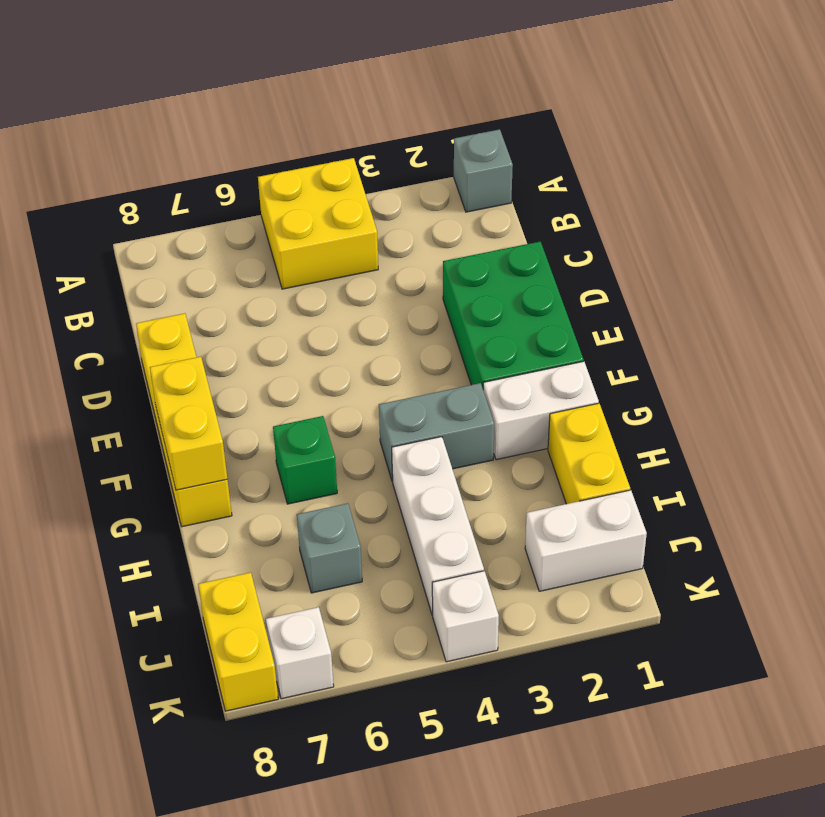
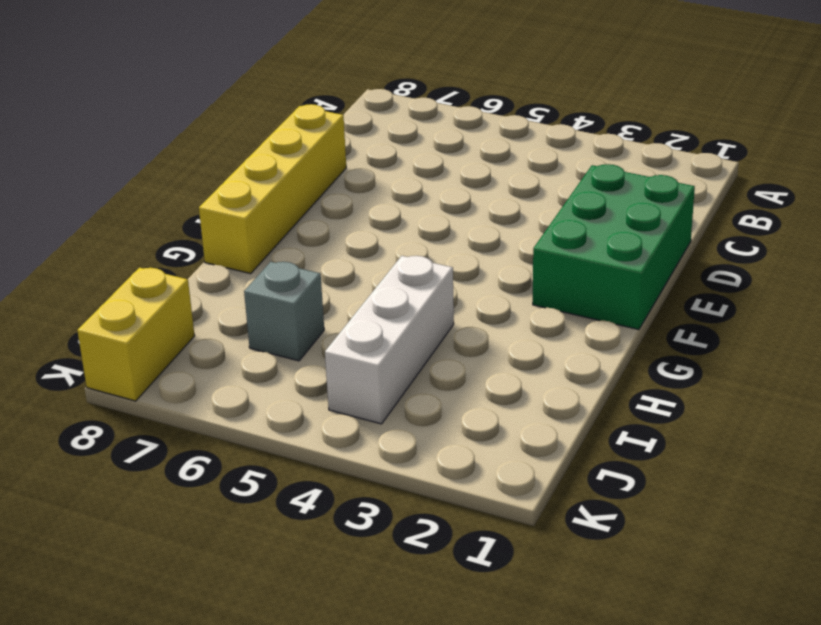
none -> grey brick A1 level 1
none -> yellow brick A4:B5 level 1
none -> white brick G1:G2 level 1

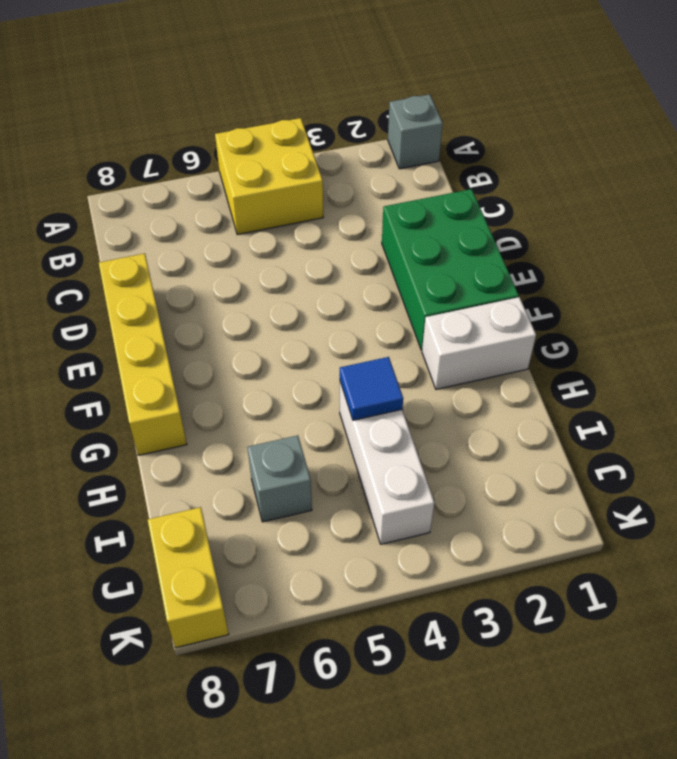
blue tile H4 level 2 -> none
none -> grey brick G3:G4 level 1
none -> green brick G6 level 1
none -> yellow brick H1:I1 level 1

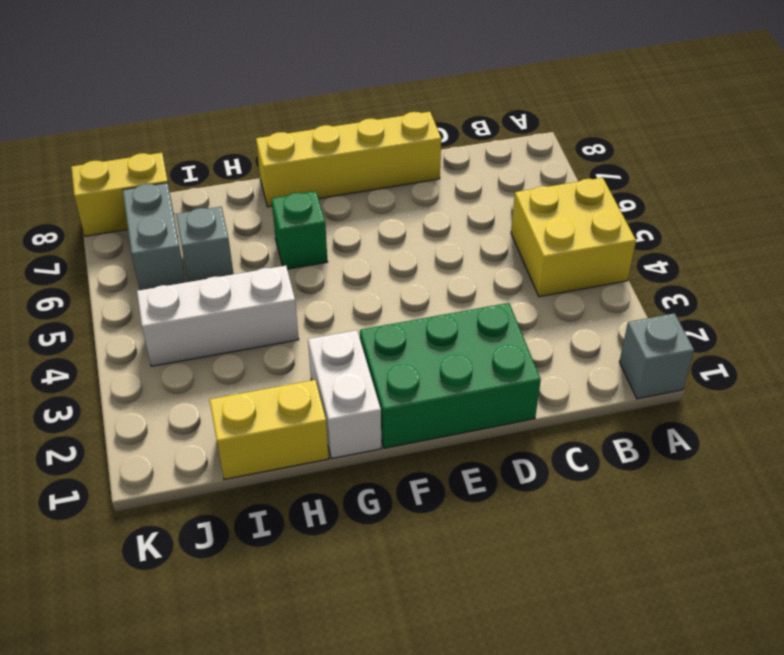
grey brick J6:J7 level 1 -> grey brick G3:G4 level 1
none -> white brick J1:J2 level 1
none -> white brick K4 level 1
none -> white brick K7 level 1

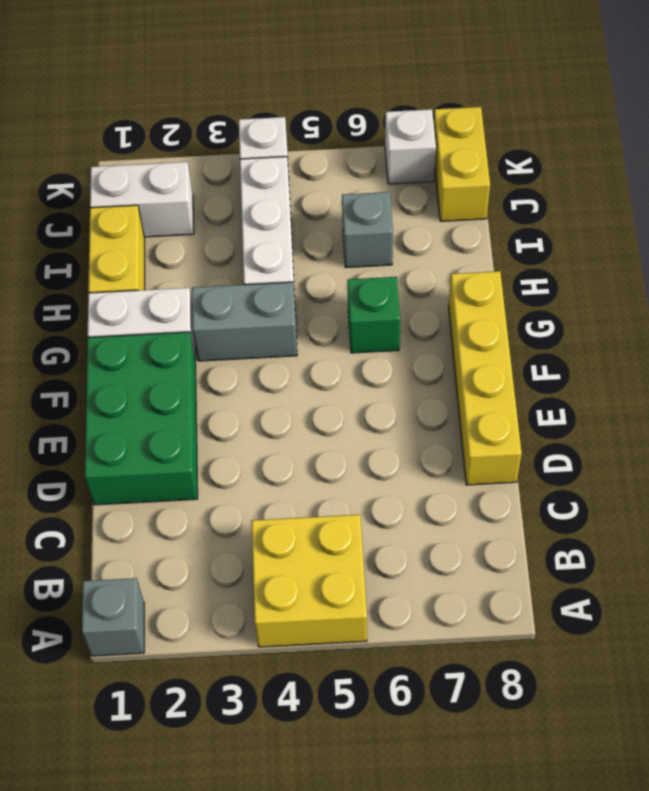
none -> yellow brick F8:G8 level 2

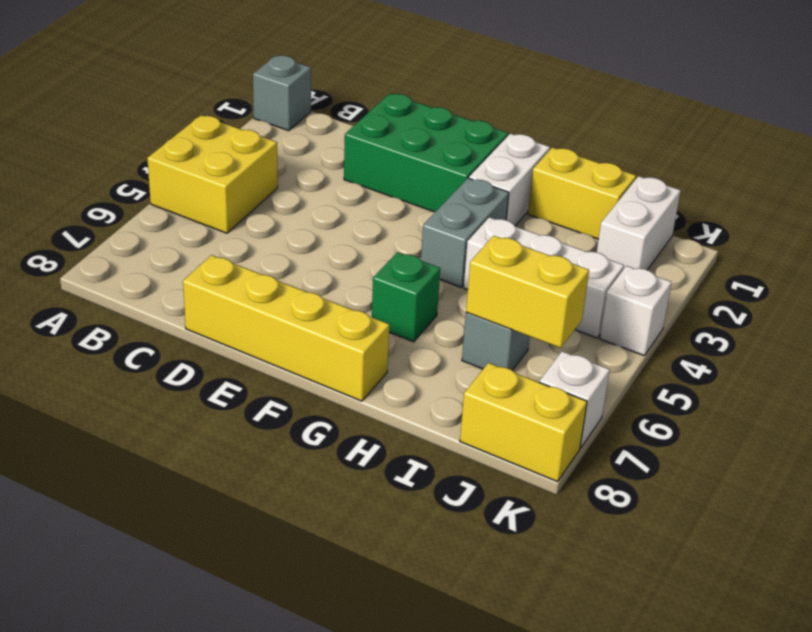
yellow brick I6:J6 level 2 -> yellow brick F8:G8 level 2

